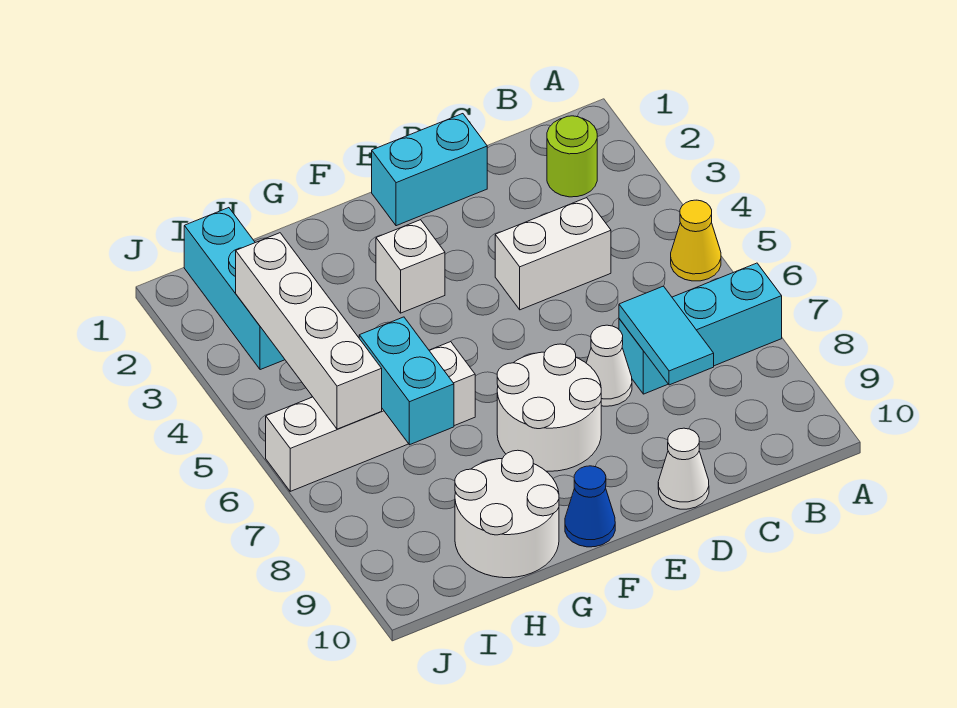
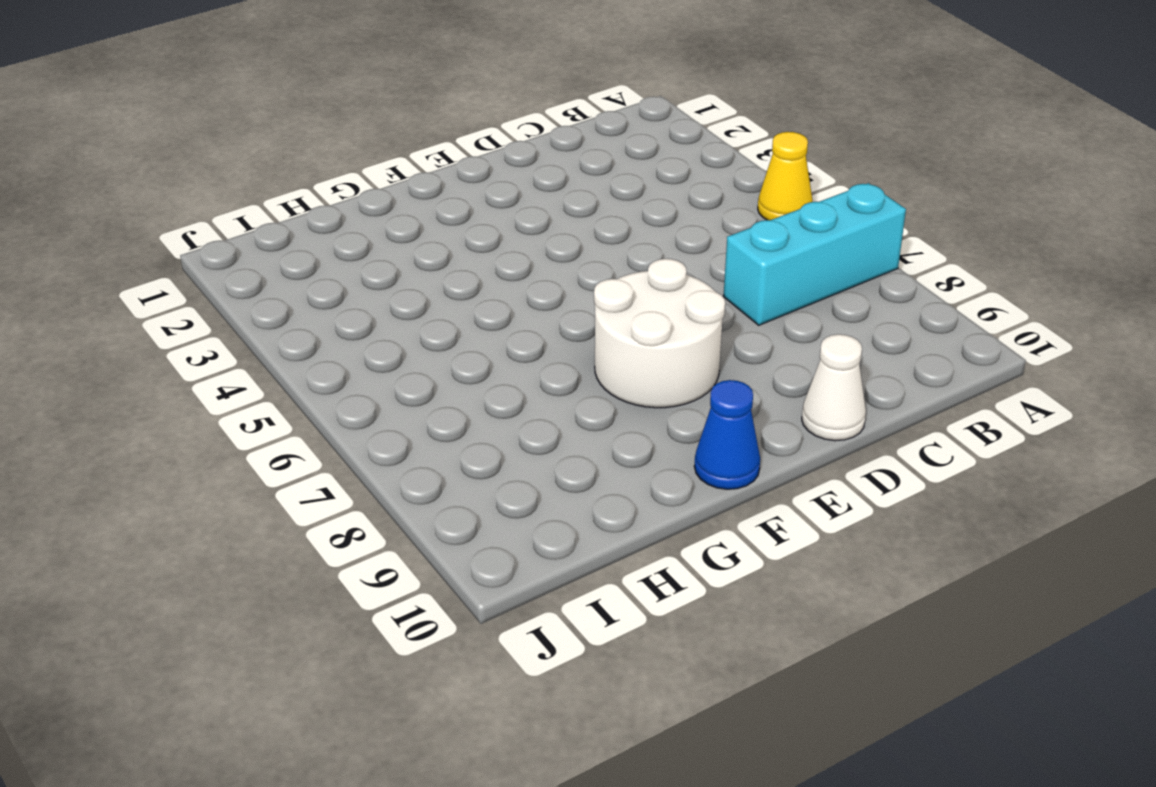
none -> lime round brick B2 level 1
none -> white brick C4:D4 level 1
none -> cyan brick D1:E1 level 1

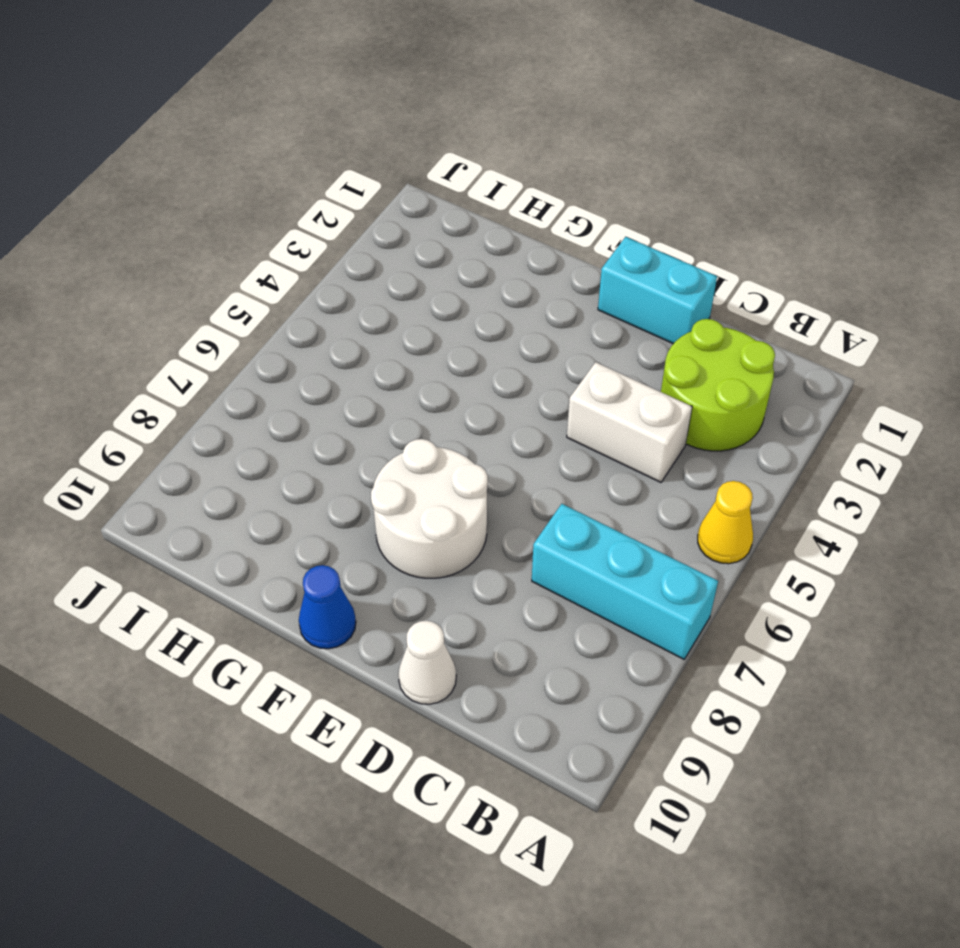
lime round brick B2:C3 level 1 -> lime round brick B2 level 1
none -> white cone D7 level 1
none -> white brick F3 level 1
none -> white brick G6:J6 level 1

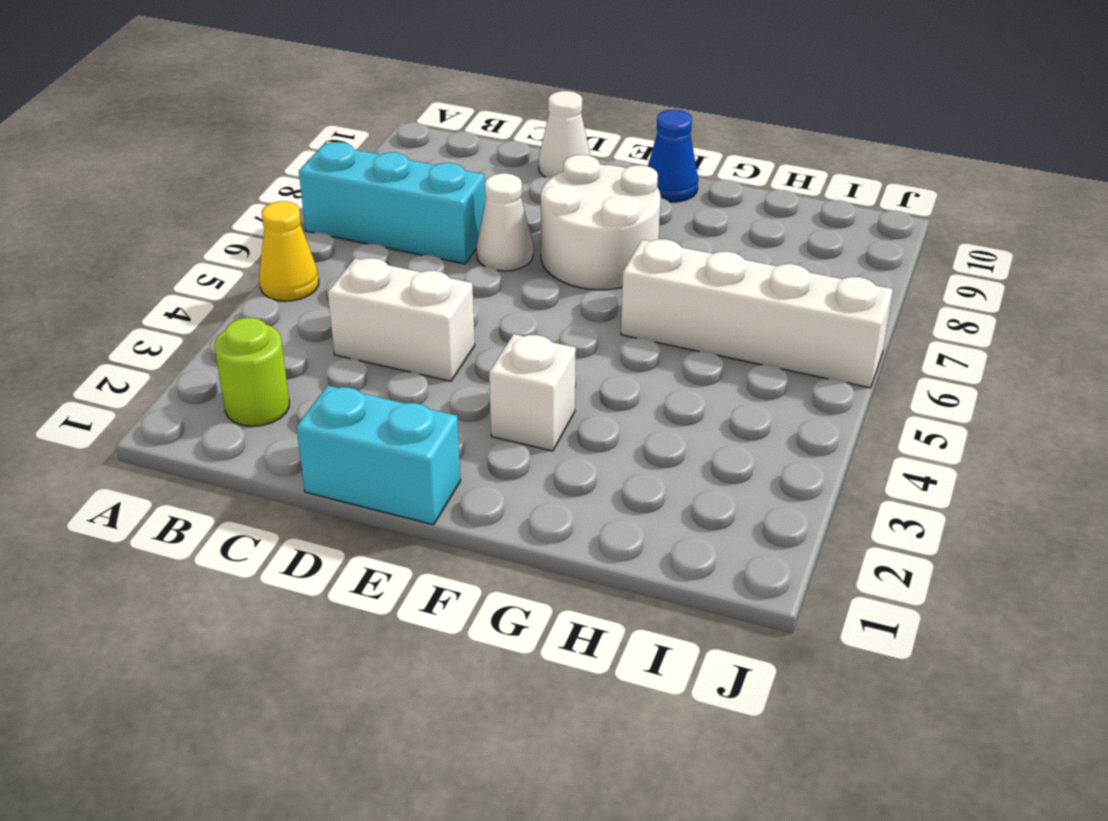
none -> white round brick G9:H10 level 1
none -> cyan brick I1:I3 level 1
none -> cyan tile C7:C8 level 2

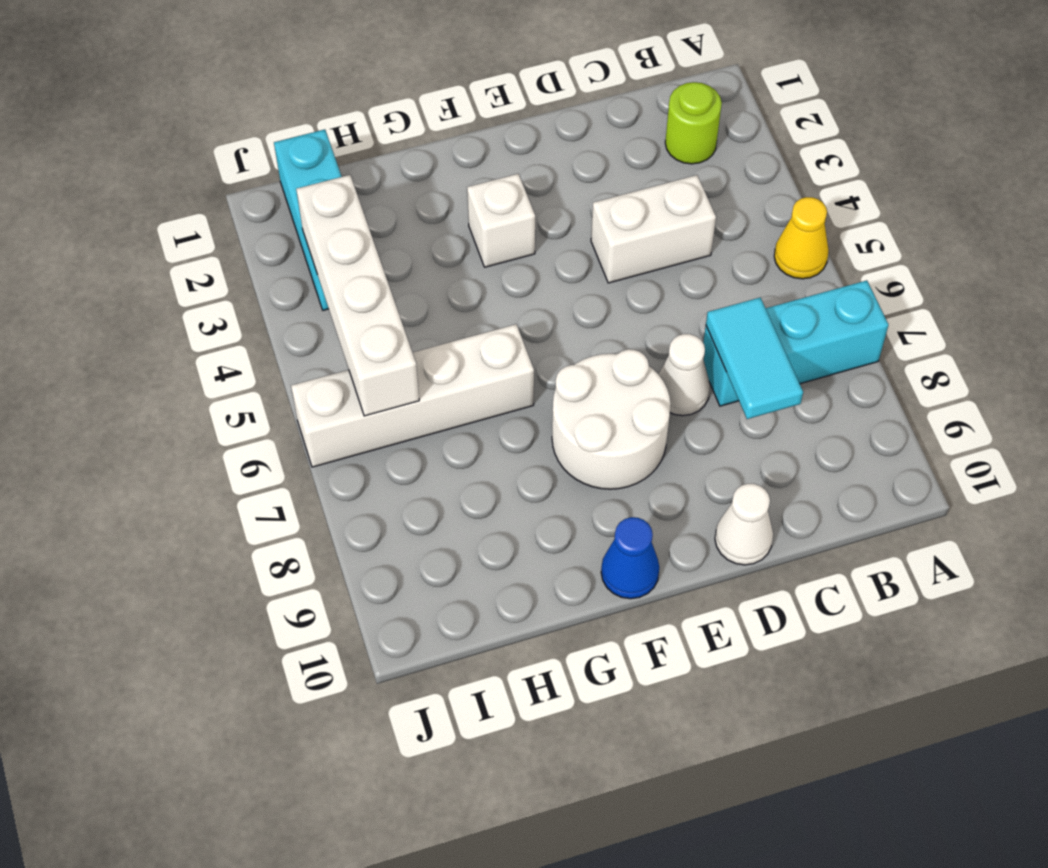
none -> cyan brick D1:E1 level 1
none -> white round brick G9:H10 level 1
none -> cyan brick H6:H7 level 2

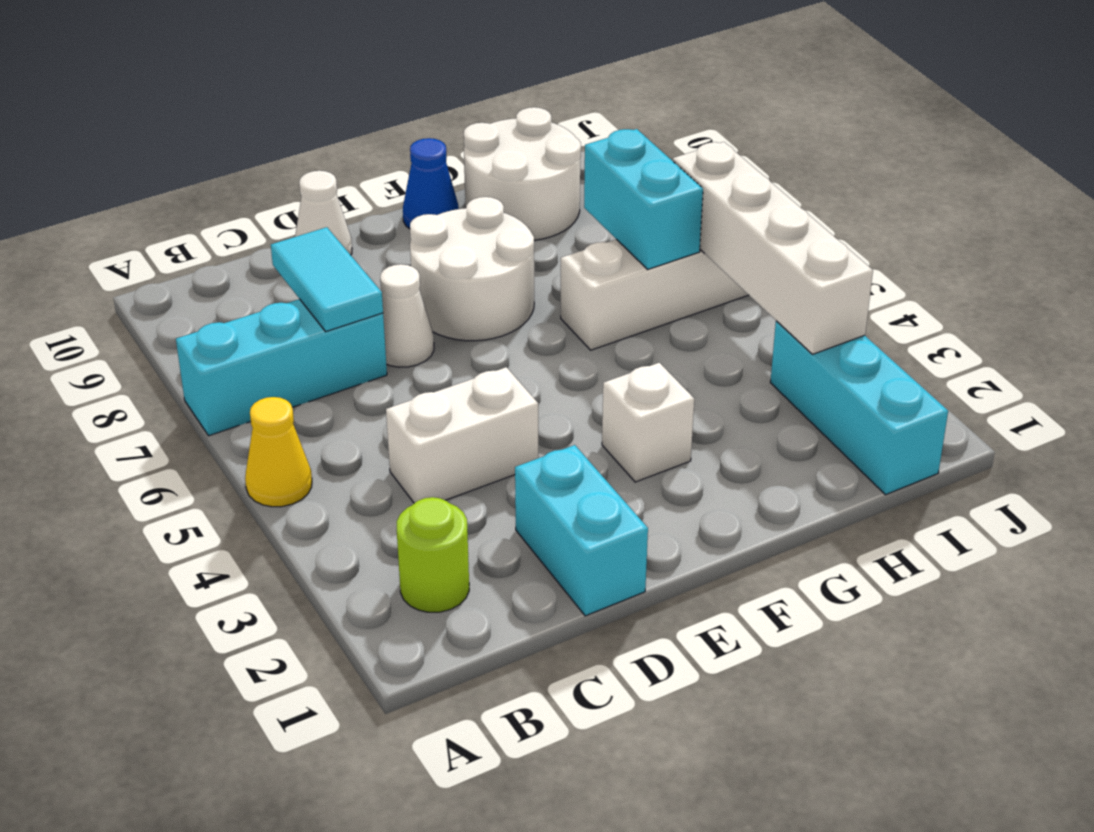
cyan brick D1:D2 level 1 -> cyan brick D1:E1 level 1

